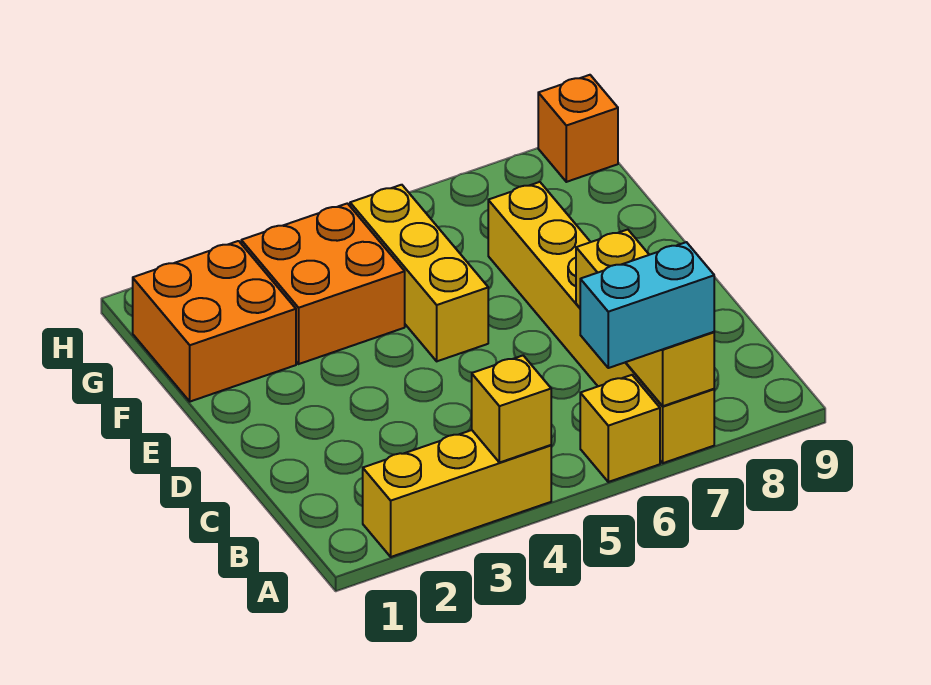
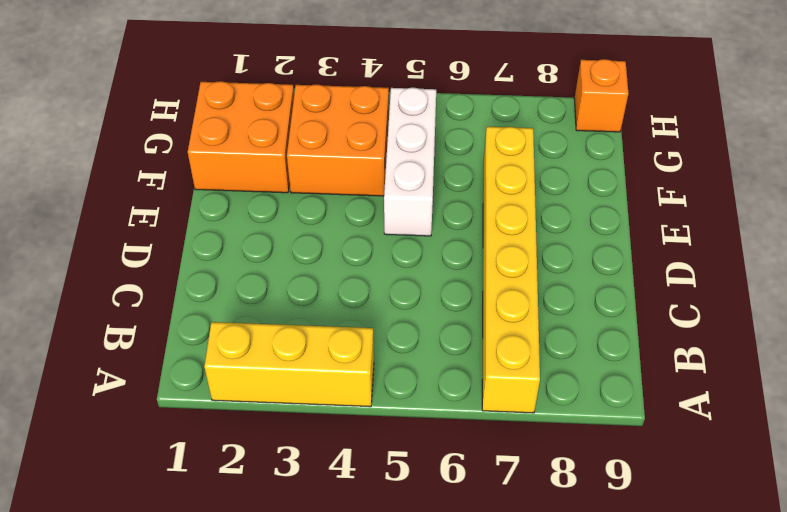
white brick E5:G5 level 1 -> yellow brick E5:G5 level 1
none -> yellow brick A6 level 1
none -> yellow brick A4 level 2

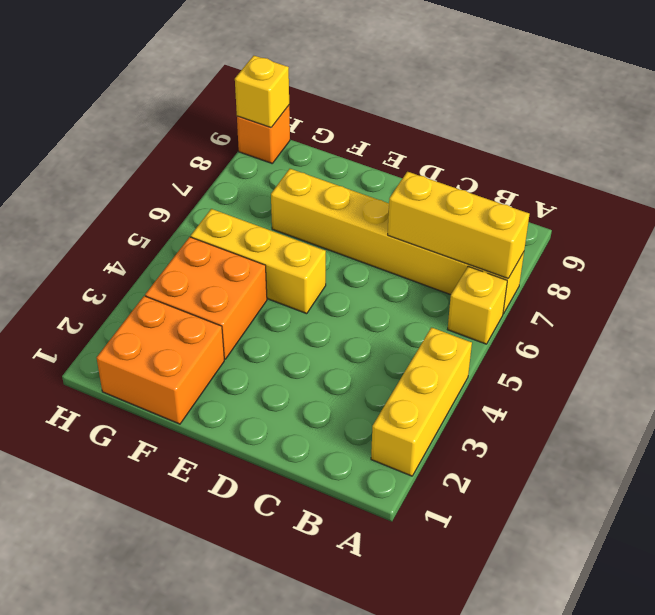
yellow brick H9 level 2 -> yellow brick A4 level 2
none -> cyan brick A6:A7 level 3

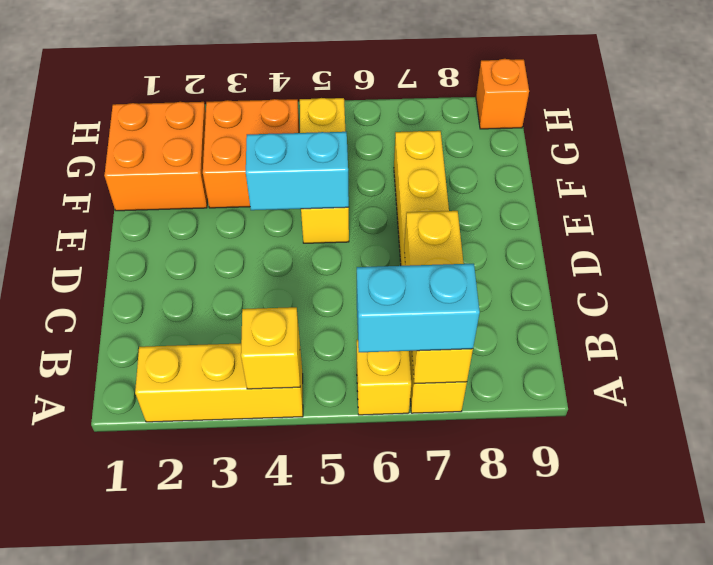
cyan brick E4:E5 level 2 -> none

